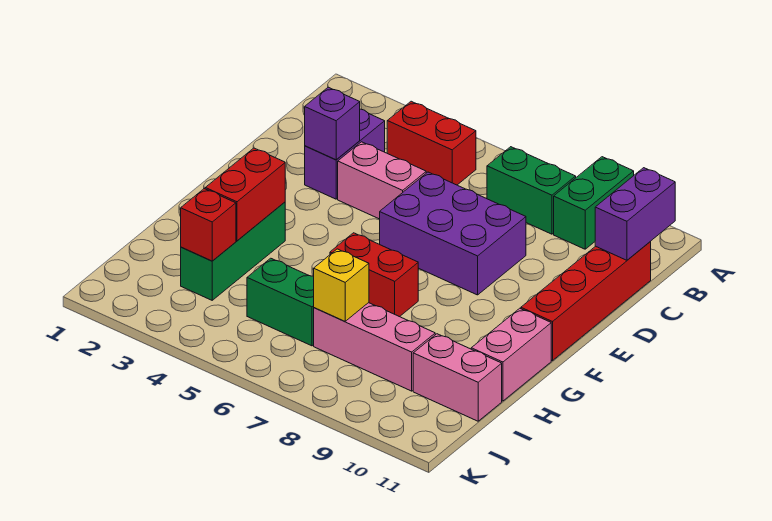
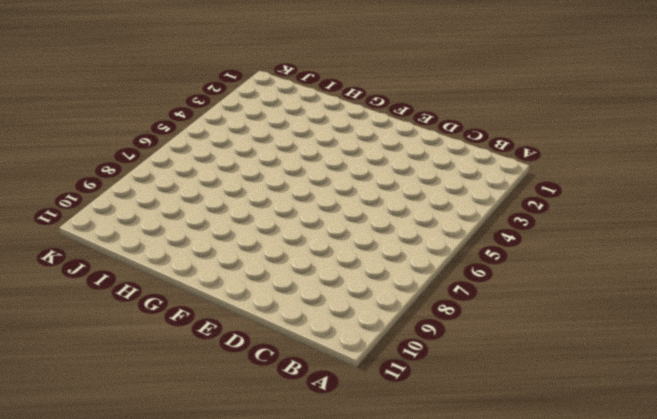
none -> green brick A9:B9 level 1
none -> red brick B4:B5 level 1
none -> green brick B7:B8 level 1

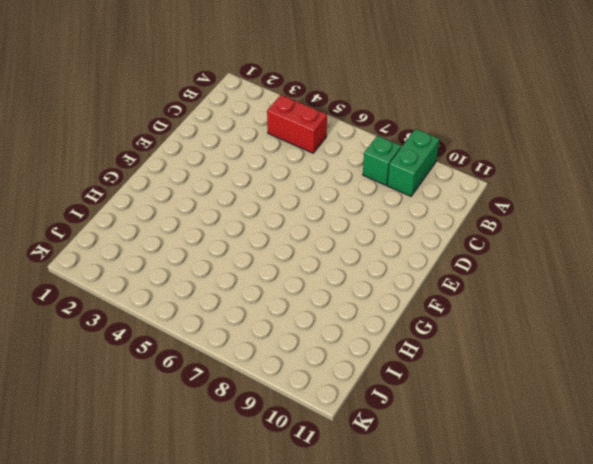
green brick B8 level 1 -> green brick B7:B8 level 1
none -> purple brick C3:D3 level 1
none -> red brick C11:F11 level 1
none -> pink brick D4:D5 level 1

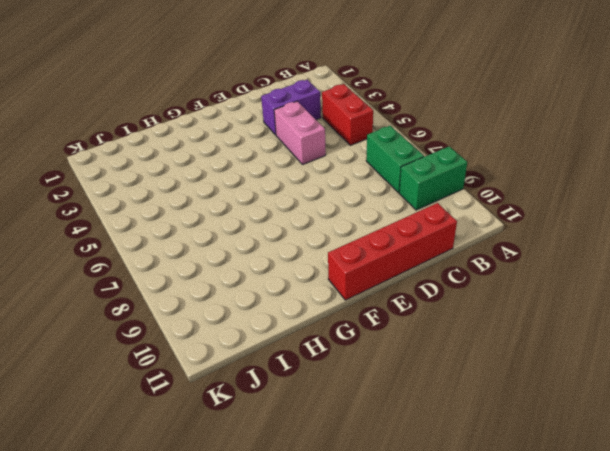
none -> purple brick D6:E8 level 1
none -> green brick G3:I3 level 1
none -> red brick G6:G7 level 1

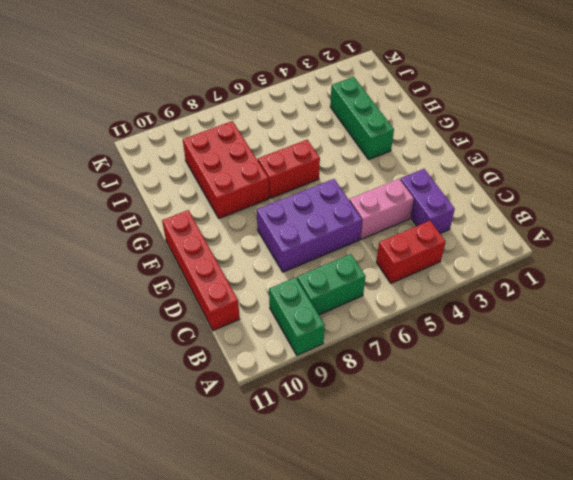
red brick G8:I9 level 1 -> pink brick I7:I9 level 1
none -> pink brick G11:H11 level 1
none -> green brick I5:I6 level 1
none -> pink brick I10:I11 level 1

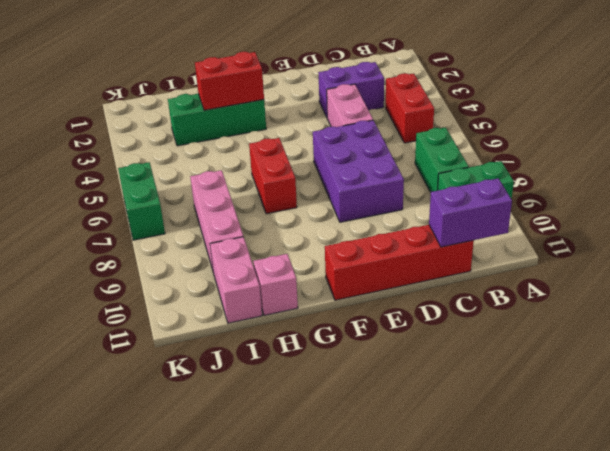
pink brick H11 level 1 -> pink brick G11:H11 level 1
green brick K6:K7 level 1 -> green brick I5:I6 level 1
none -> purple brick D3 level 2
none -> red brick I3 level 2
none -> yellow brick I7 level 2

